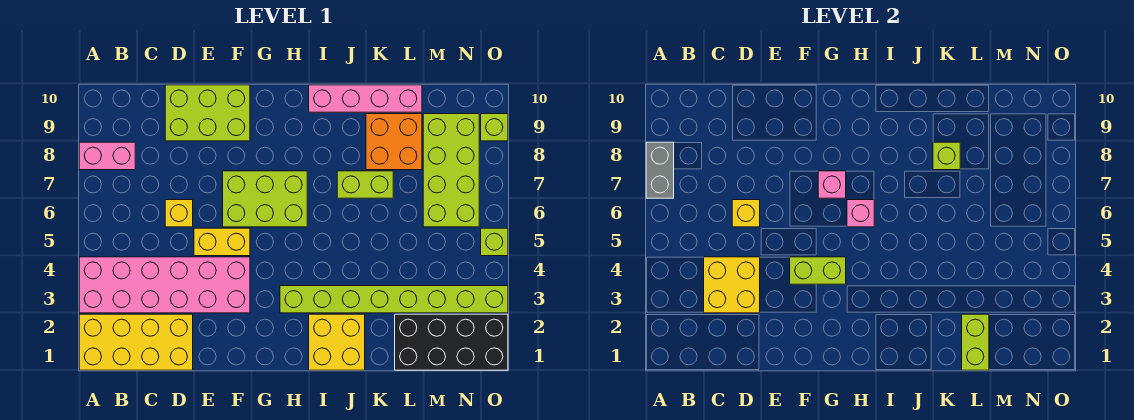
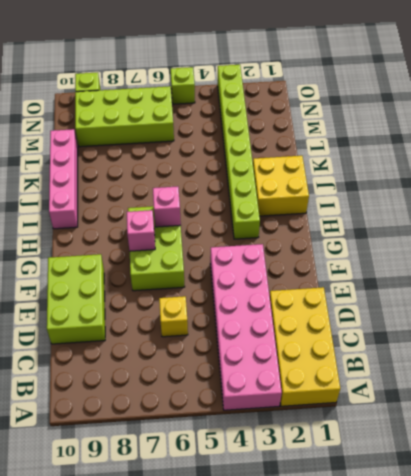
none -> pink brick A8:B8 level 1
none -> yellow brick E5:F5 level 1
none -> lime brick J7:K7 level 1

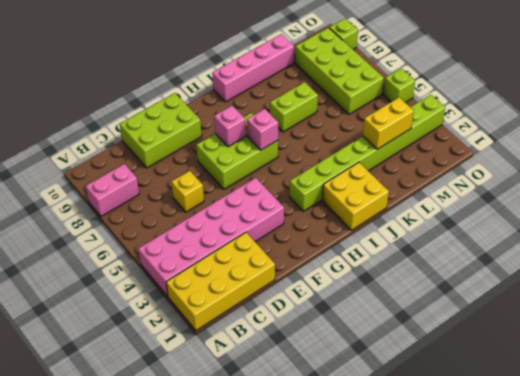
yellow brick L3:M3 level 2 -> yellow brick E5:F5 level 1
none -> orange brick K8:L9 level 1
none -> black brick L1:O2 level 1
none -> grey brick A7:A8 level 2

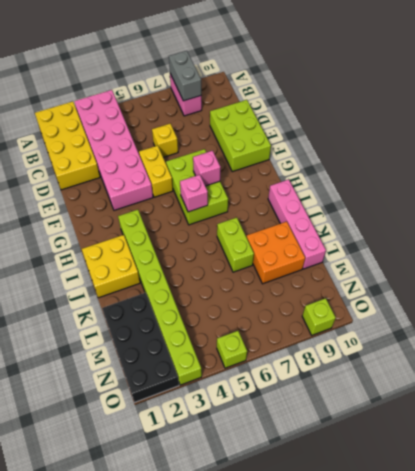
grey brick A8:B8 level 2 -> grey brick A7:A8 level 2
none -> lime brick M6:N9 level 1
none -> yellow brick C3:D4 level 2
none -> yellow brick D6 level 2

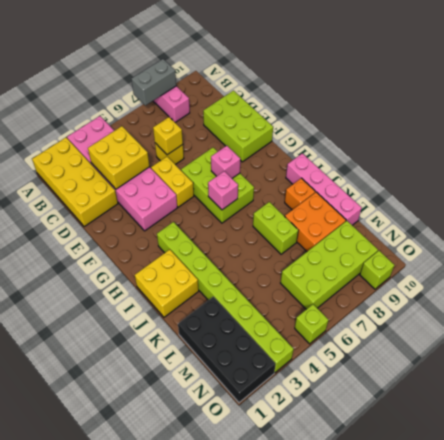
orange brick J9 level 1 -> none
none -> lime brick F4:G4 level 2
none -> lime brick K8 level 2
none -> lime brick L1:L2 level 2

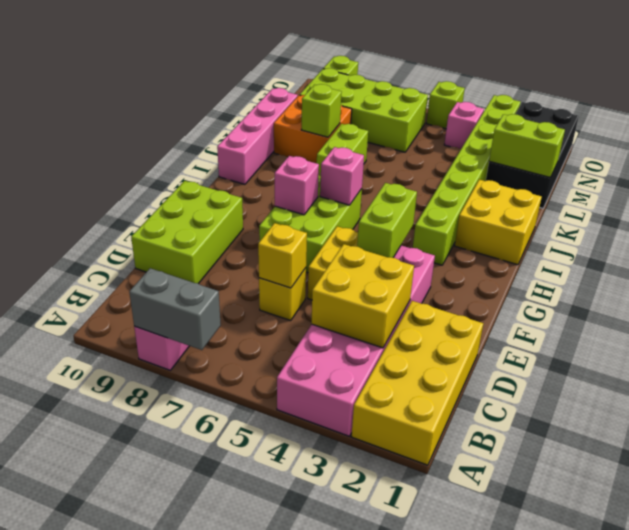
pink brick N4 level 1 -> none

